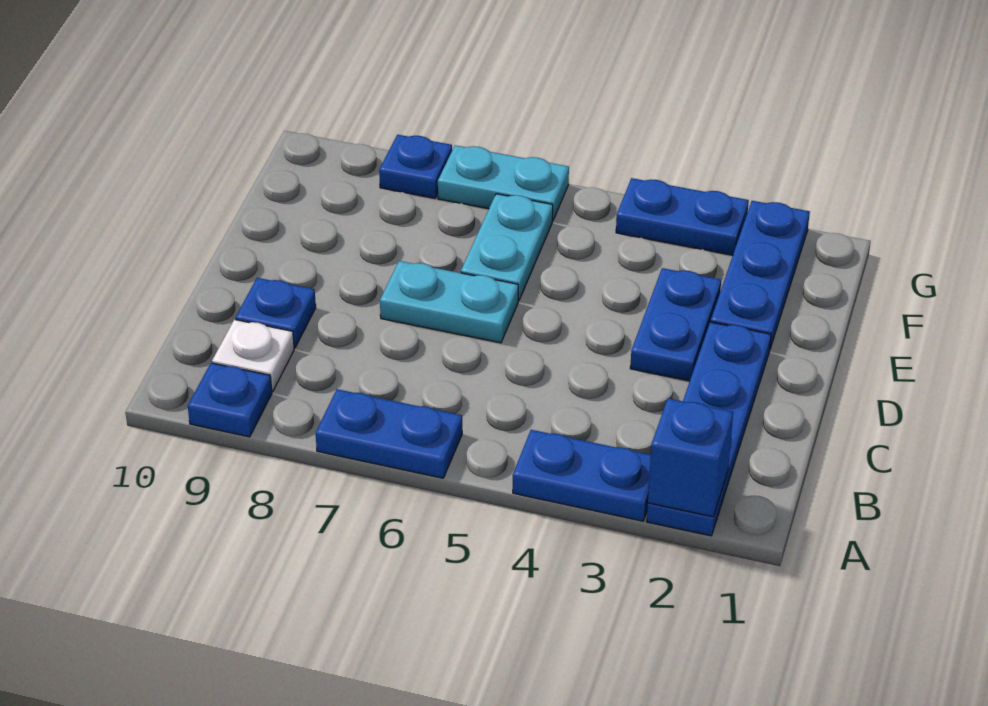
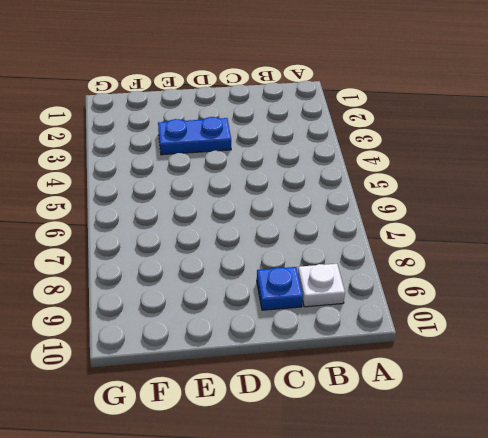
none -> blue plate A2:D2 level 1
none -> blue plate A3:A4 level 1
none -> blue plate A6:A7 level 1

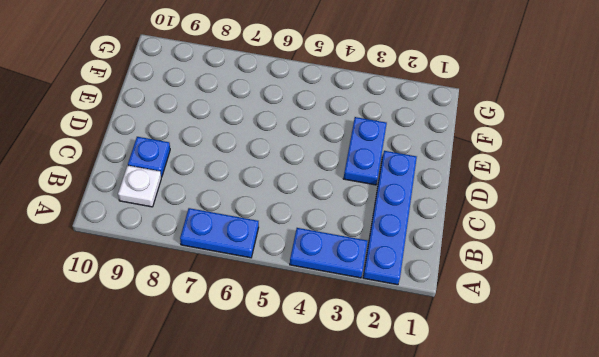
none -> blue plate A9 level 1
none -> cyan plate D6:D7 level 1
none -> blue plate E2:G2 level 1

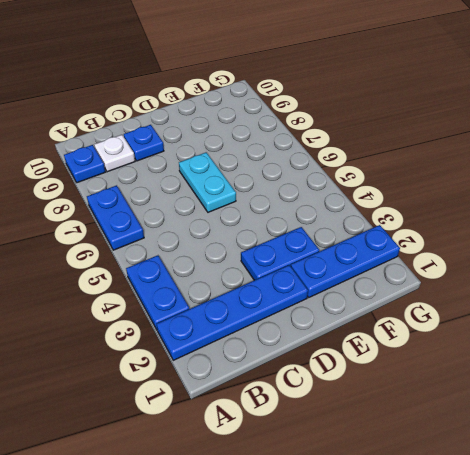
none -> cyan plate E6:F6 level 1
none -> blue plate G3:G4 level 1
none -> cyan plate G6:G7 level 1

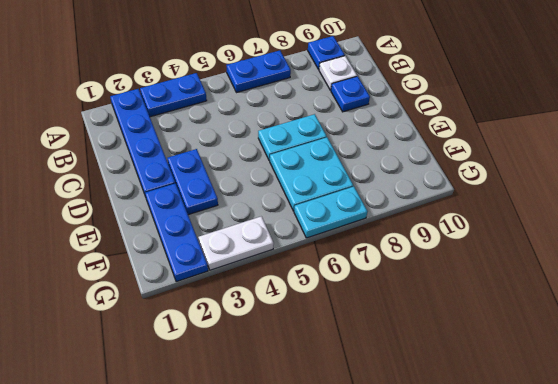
cyan plate E6:F7 level 1 -> cyan plate E6:F6 level 1
white plate G3:G4 level 1 -> blue plate G3:G4 level 1
none -> blue plate G8 level 1
none -> blue brick A2 level 2

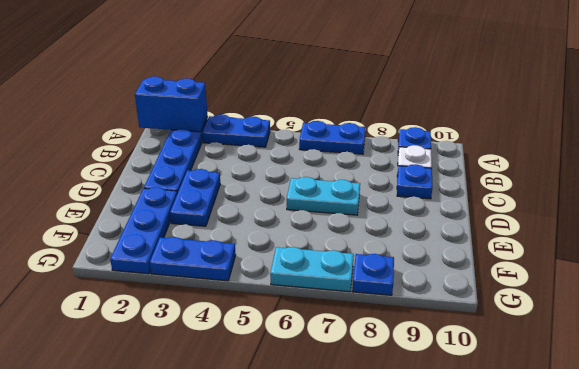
blue brick A1:A2 level 2 -> blue brick A2 level 2
none -> cyan plate E6:F6 level 1

